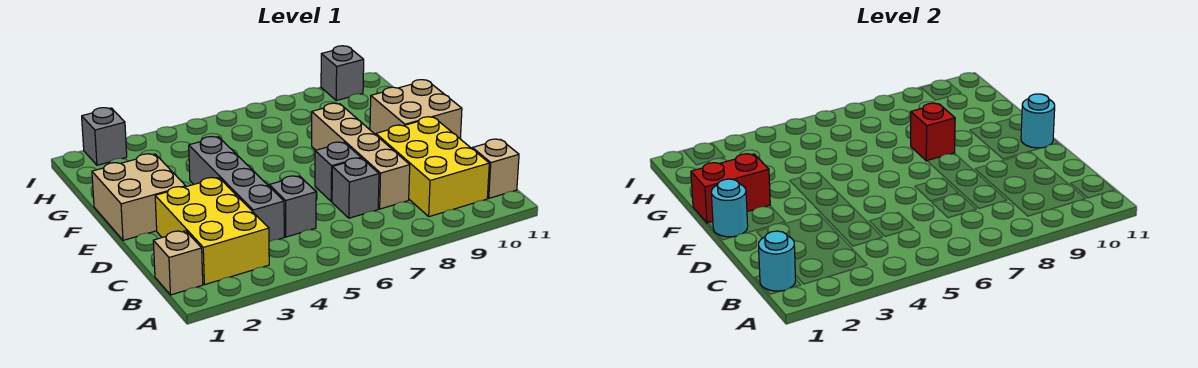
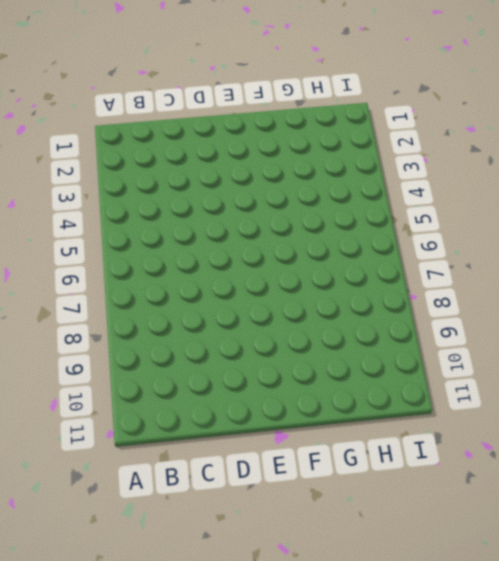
none -> tan brick B1 level 1
none -> yellow brick B2:D3 level 1
none -> yellow brick B9:D10 level 1

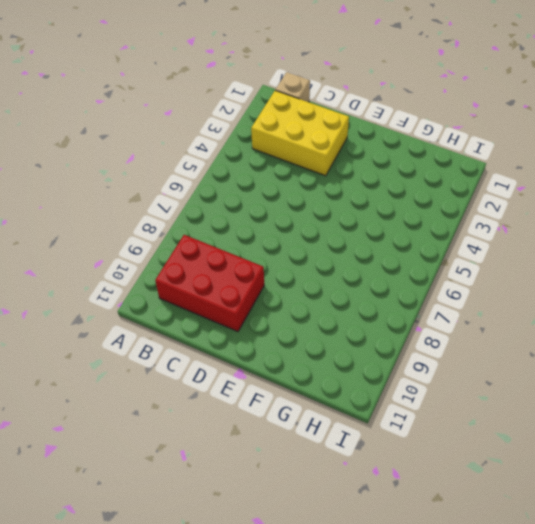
red brick B9:D10 level 1 -> yellow brick B9:D10 level 1
none -> tan brick B11 level 1
none -> grey brick C4:F4 level 1
none -> grey brick C5 level 1

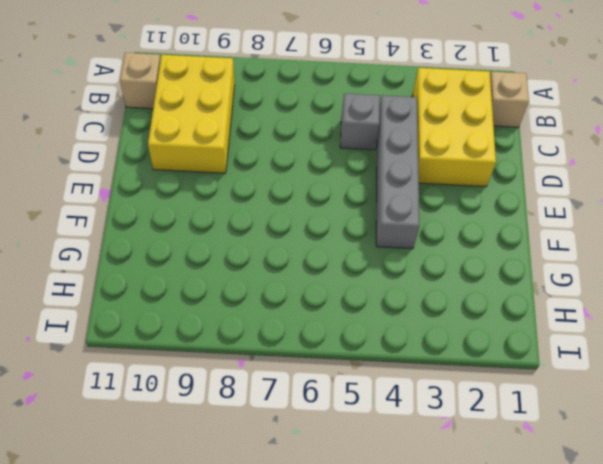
none -> grey brick C7 level 1
none -> tan brick C8:F8 level 1
none -> grey brick D7 level 1

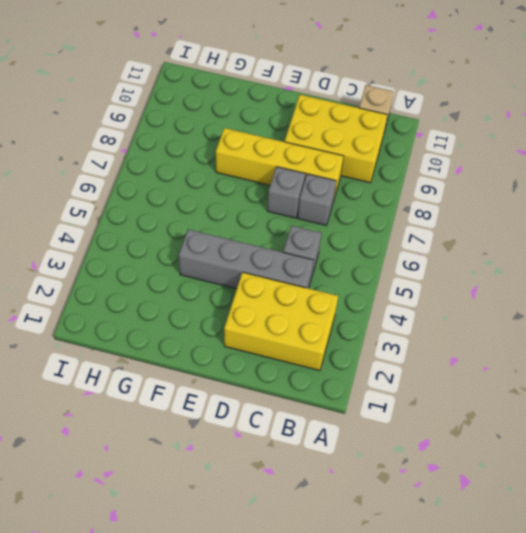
yellow brick C8:F8 level 1 -> tan brick C8:F8 level 1
none -> tan brick B1 level 1
none -> tan brick E1:F2 level 1
none -> tan brick E10:F11 level 1

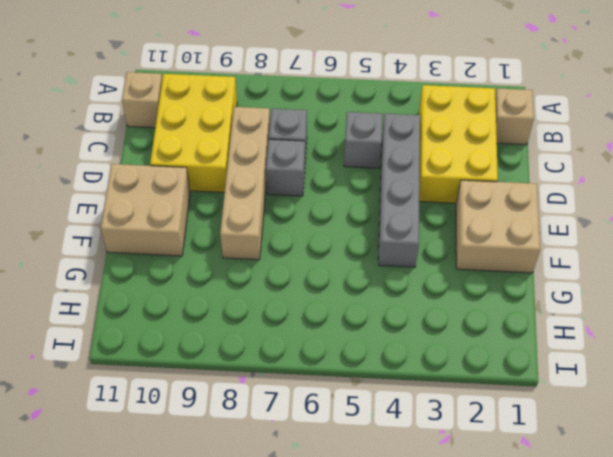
none -> grey brick I2 level 1
none -> grey brick I10 level 1
none -> cyan round brick B1 level 2

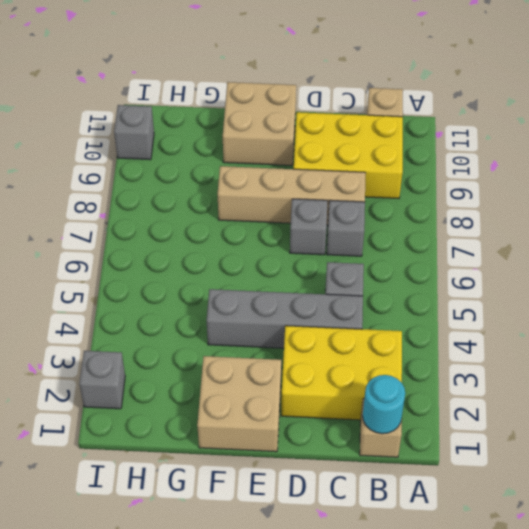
none -> cyan round brick E1 level 2
none -> cyan round brick E11 level 2
none -> red brick F1:F2 level 2

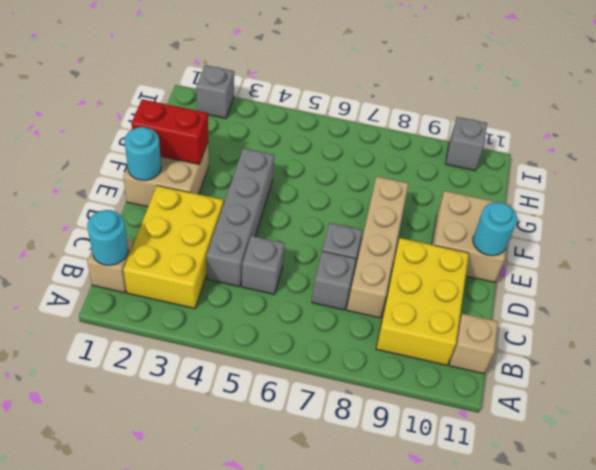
none -> red brick F8 level 2

